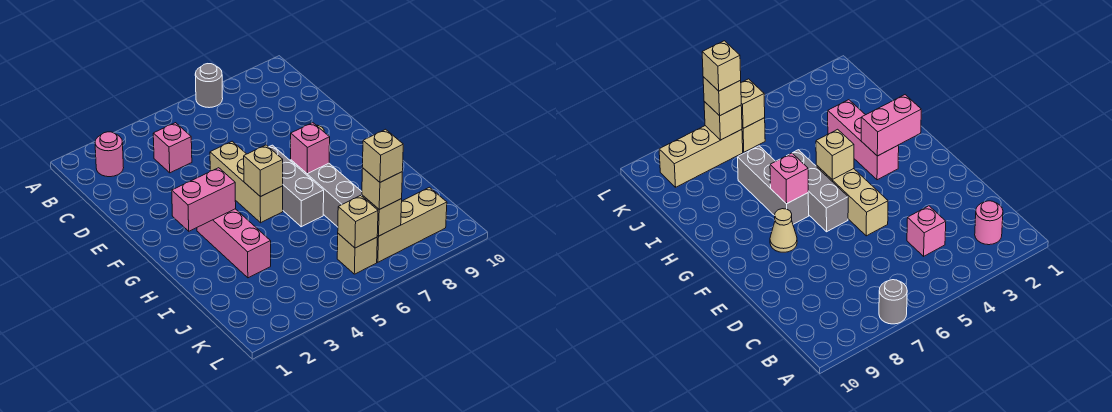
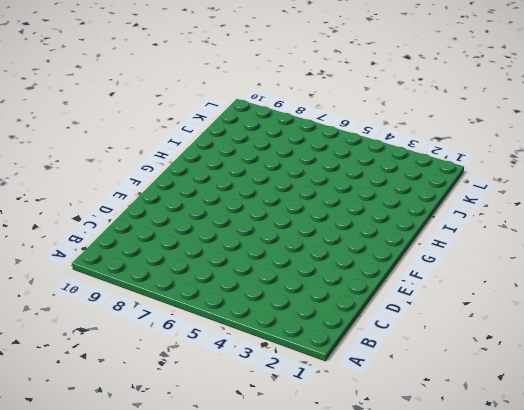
none -> grey round brick A7 level 1
none -> pink round brick B2 level 1
none -> pink brick C4 level 1

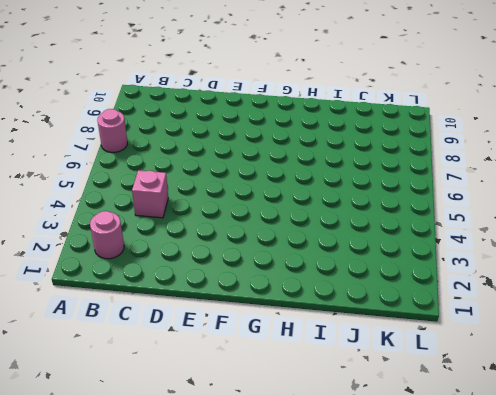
pink round brick A7 level 1 -> grey round brick A7 level 1
none -> tan brick E5:G5 level 1
none -> grey brick F6:H6 level 1
none -> tan cone F8 level 1

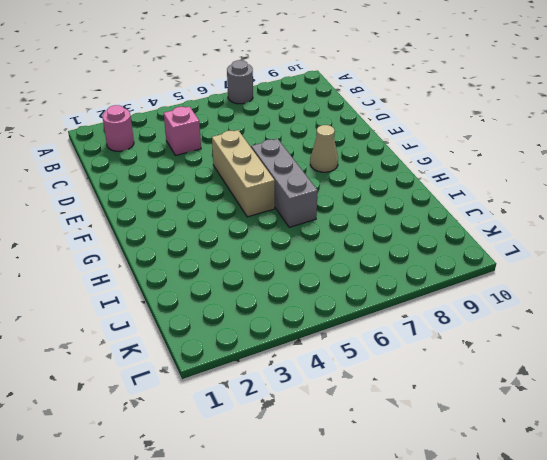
none -> pink brick G3:I3 level 1
none -> grey brick G7:I7 level 1
none -> tan brick K6 level 1

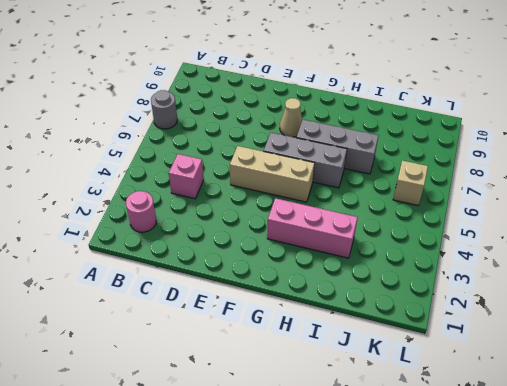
none -> tan brick K7:K9 level 1
none -> pink brick G2:G3 level 2
none -> tan brick G5 level 2

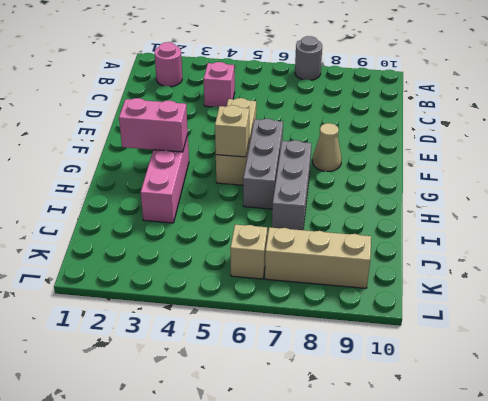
none -> pink brick G7 level 2
none -> tan brick K6 level 2
none -> tan brick K7 level 2

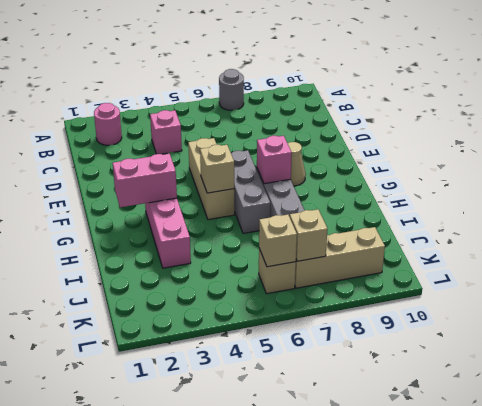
none -> tan brick K7 level 3
none -> tan brick K7 level 4

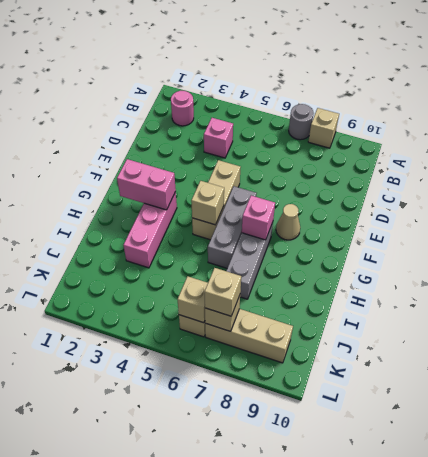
tan brick A8 level 1 -> tan brick K7 level 4

